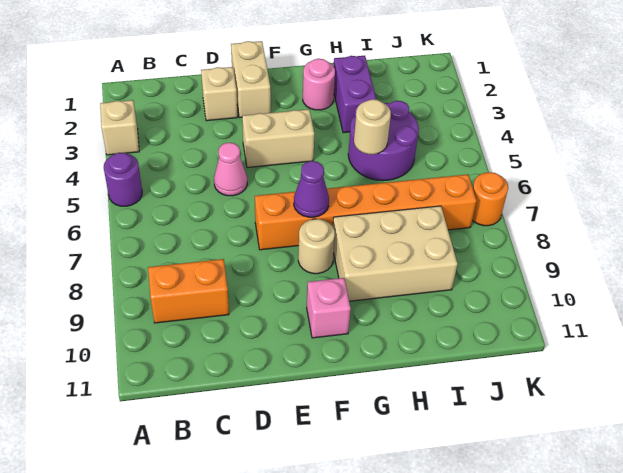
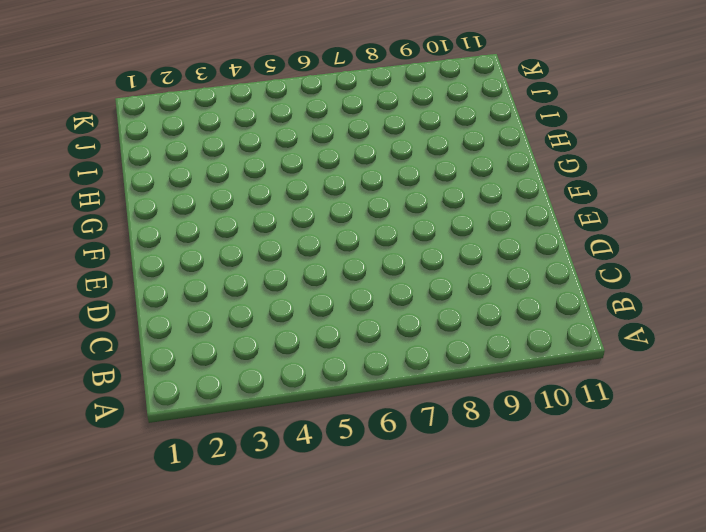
none -> tan brick A3 level 1
none -> purple round brick A5 level 1
none -> orange brick B9:C9 level 1

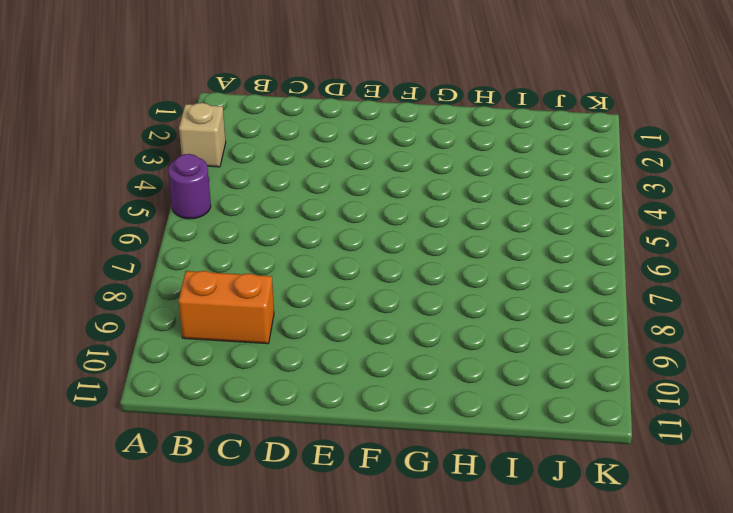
none -> tan brick D2 level 1
none -> pink cone D5 level 1
none -> tan brick E1:E2 level 1

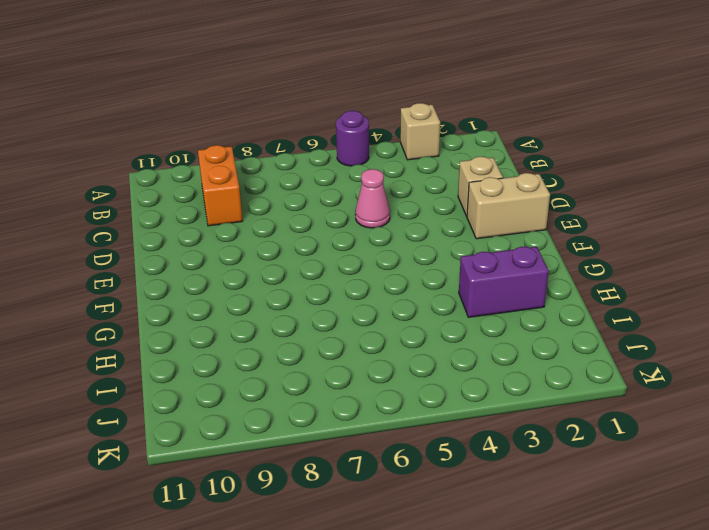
none -> tan brick E4:F4 level 1
none -> orange brick E7:J7 level 1
none -> tan round brick F8 level 1

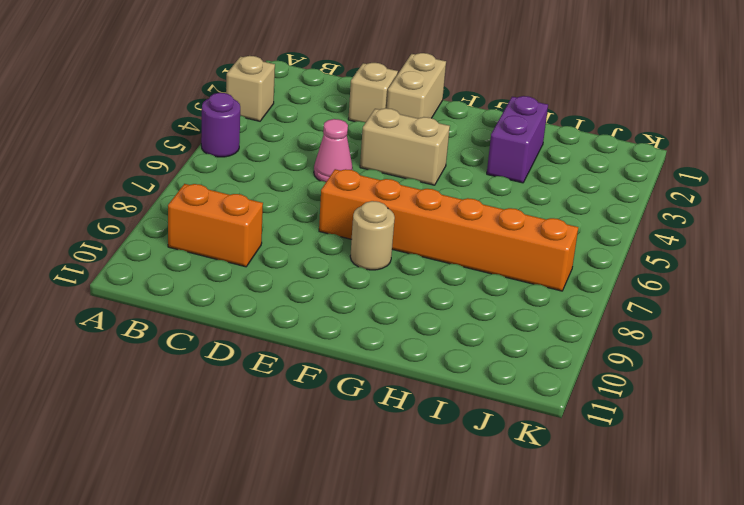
none -> pink brick F10 level 1
none -> pink round brick G2 level 1
none -> tan brick G8:I9 level 1

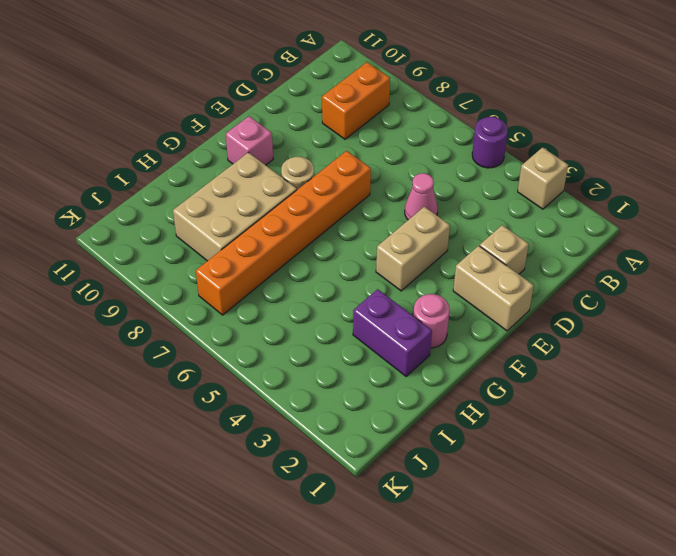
none -> purple round brick H4:I5 level 1
none -> orange round brick K7 level 1
none -> purple cone F7 level 2

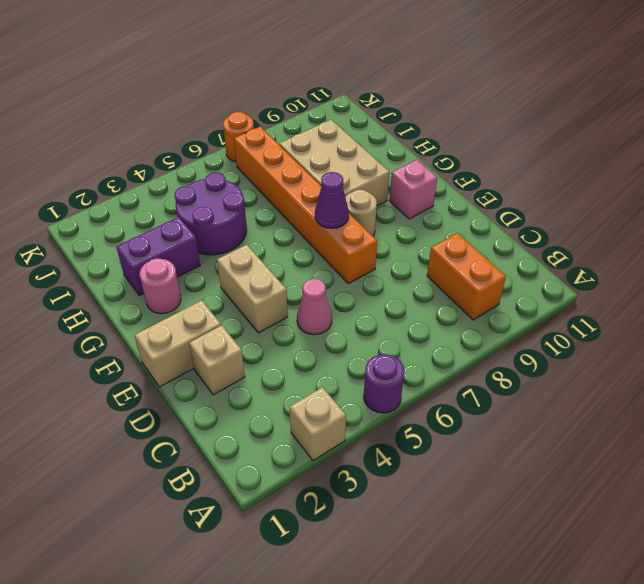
none -> tan round brick H5 level 2

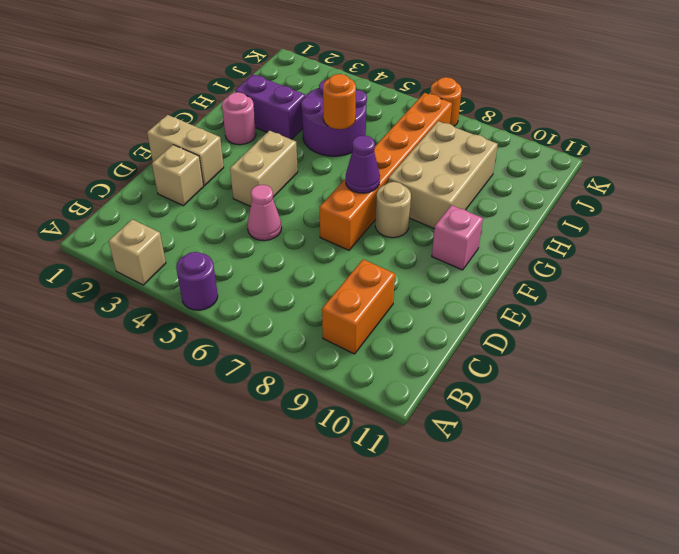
orange round brick H5 level 2 -> tan round brick H5 level 2

